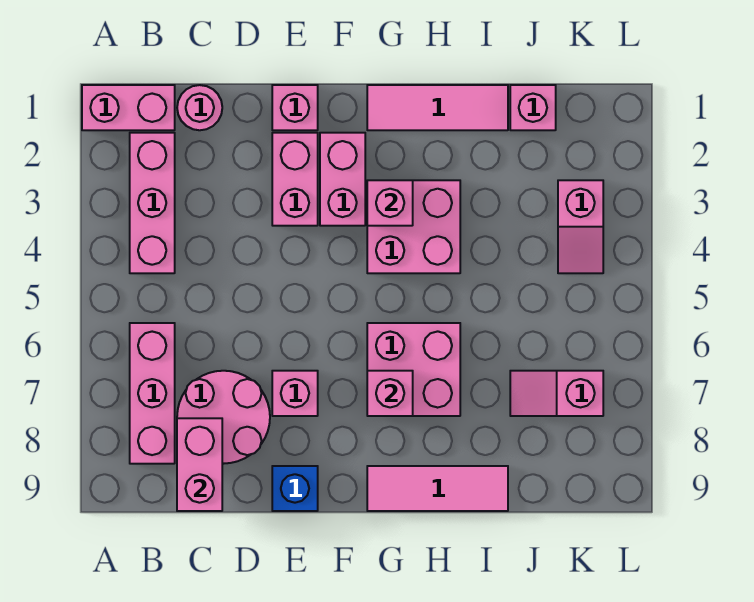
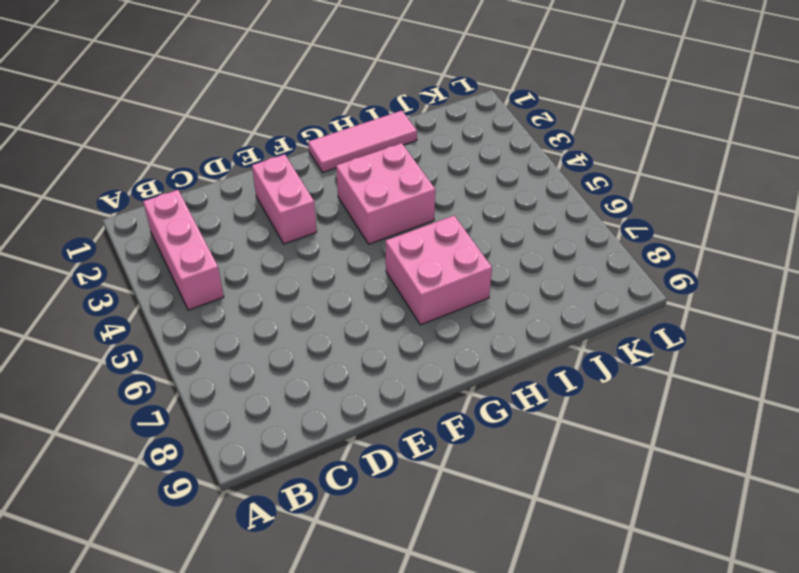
none -> pink brick A1:B1 level 1
none -> pink brick B6:B8 level 1
none -> pink round brick C1 level 1

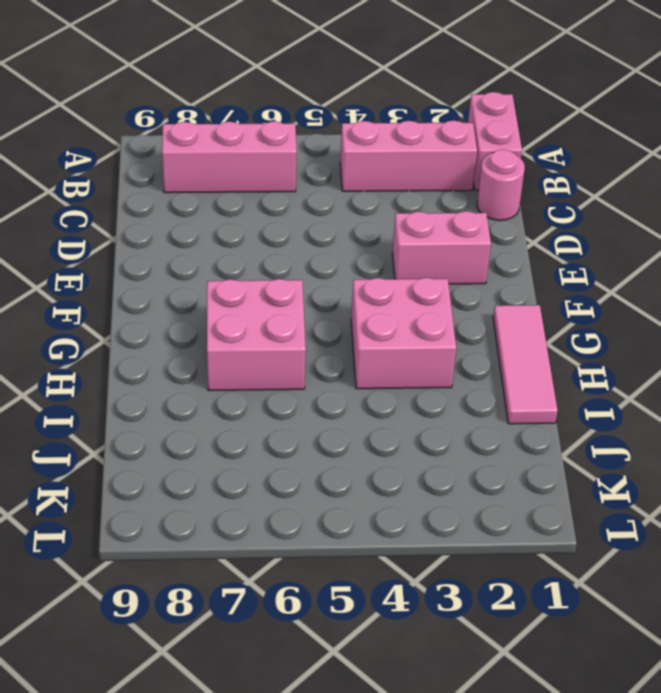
none -> pink round brick C7:D8 level 1
none -> pink brick E1 level 1
none -> pink brick E7 level 1

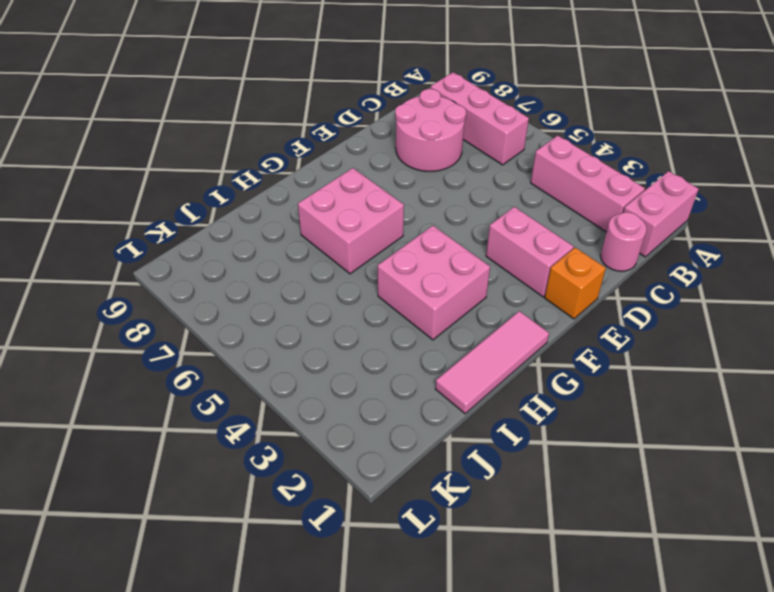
orange brick E1 level 1 -> pink brick E1 level 1
none -> pink brick E7 level 1
none -> blue brick E9 level 1
none -> pink brick F2:F3 level 1

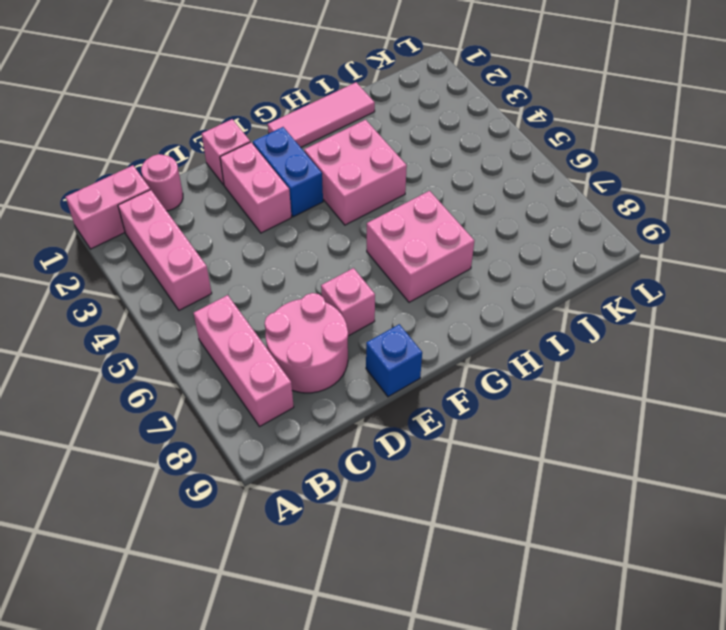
blue brick F2:F3 level 1 -> pink brick F2:F3 level 1
none -> pink tile G9:I9 level 1
none -> pink brick J1 level 1
none -> pink slope J7:K7 level 1 top K

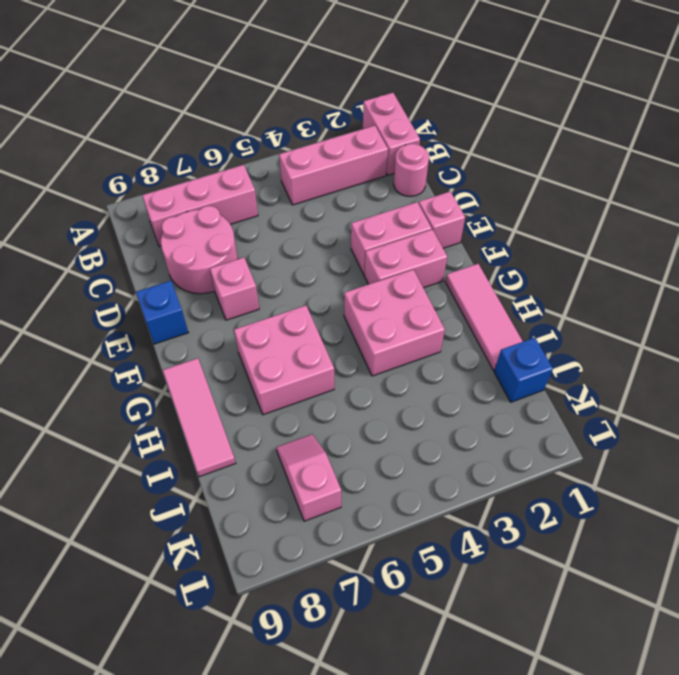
blue brick J1 level 1 -> pink brick J1 level 1
none -> pink slope K3:K4 level 1 top 3
none -> pink brick C8:C9 level 2
none -> pink brick G3 level 2

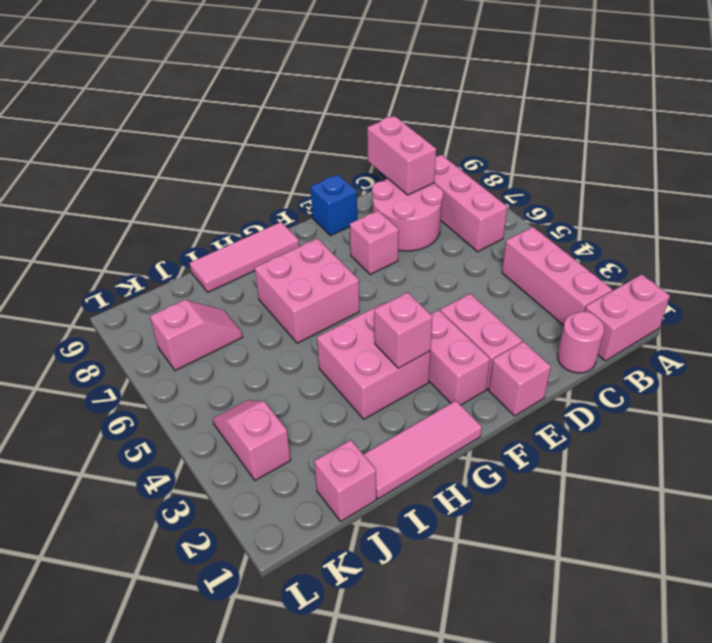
none -> pink brick G7 level 2

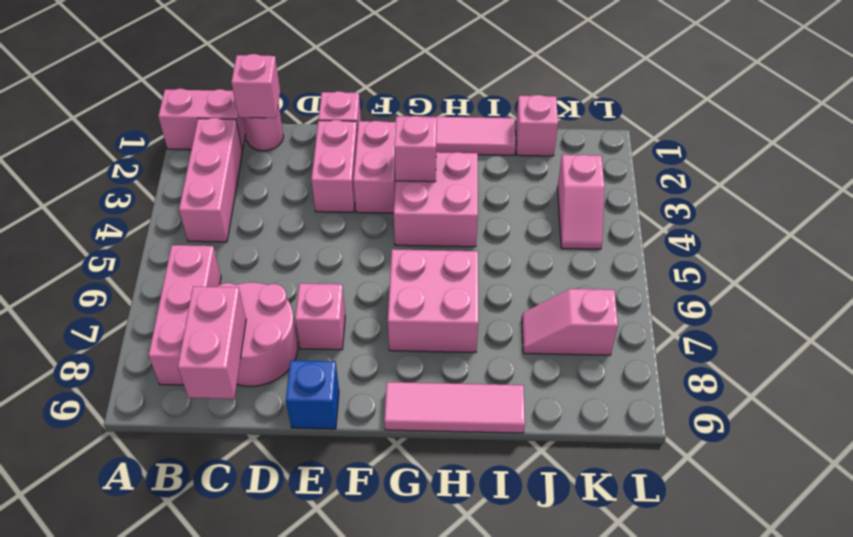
pink brick C1 level 2 -> pink brick G7 level 2

